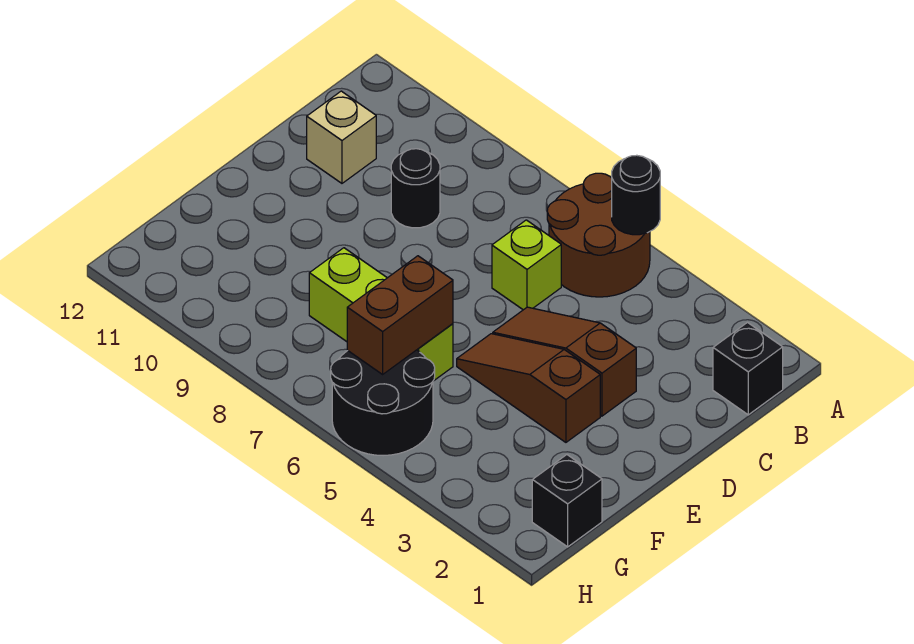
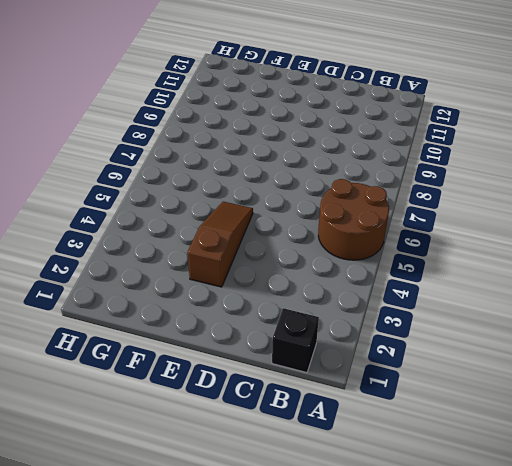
none -> lime brick C6 level 1
none -> black round brick C9 level 1
none -> tan brick C11 level 1

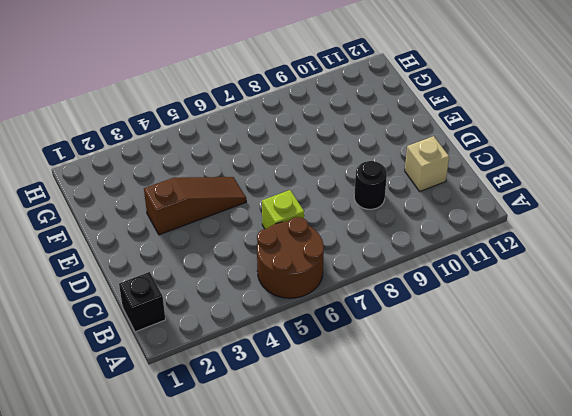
none -> brown slope D3:D5 level 1 top 3
none -> lime brick F6:F8 level 1
none -> black brick G1 level 1

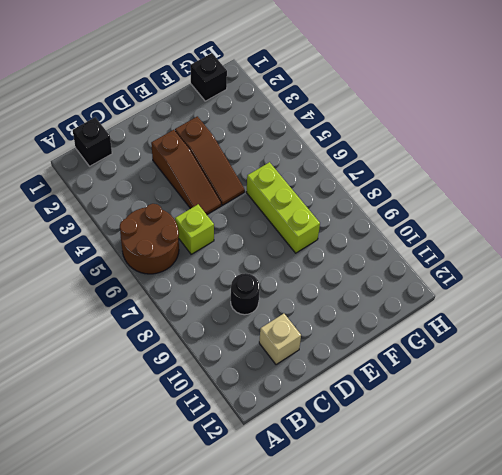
none -> black round brick G5:H6 level 1
none -> black round brick A5 level 2
none -> brown brick F6:G6 level 2

